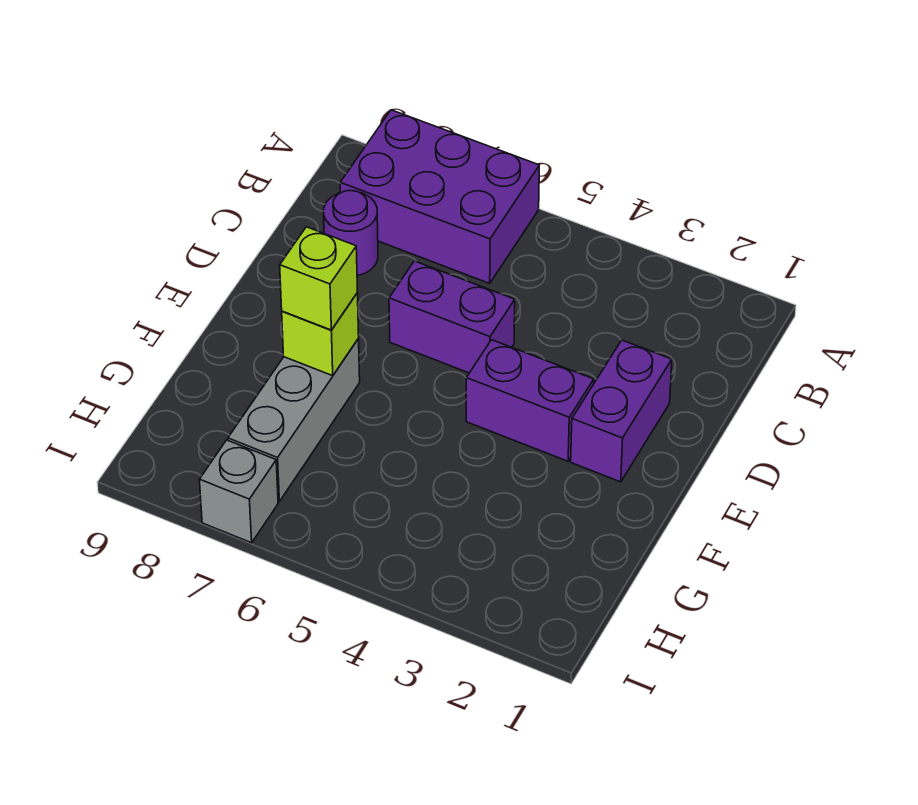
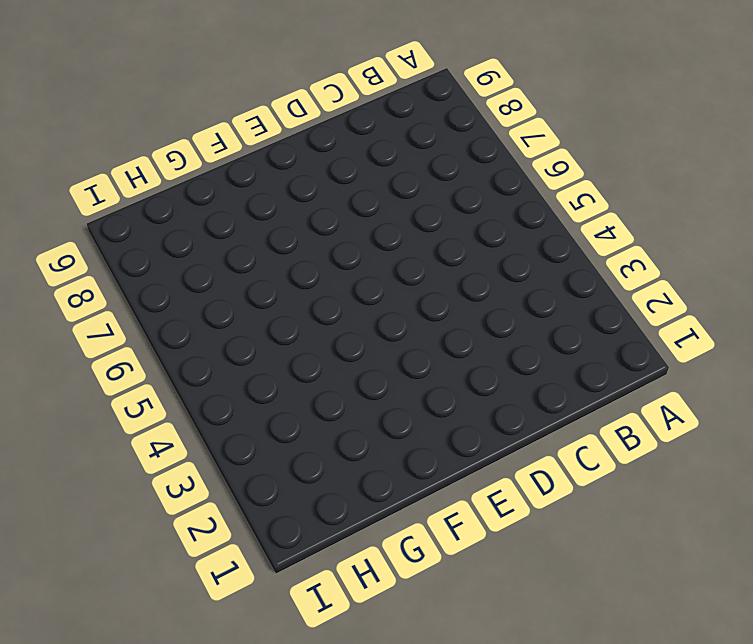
none -> purple brick A6:B8 level 1
none -> purple round brick C8 level 1

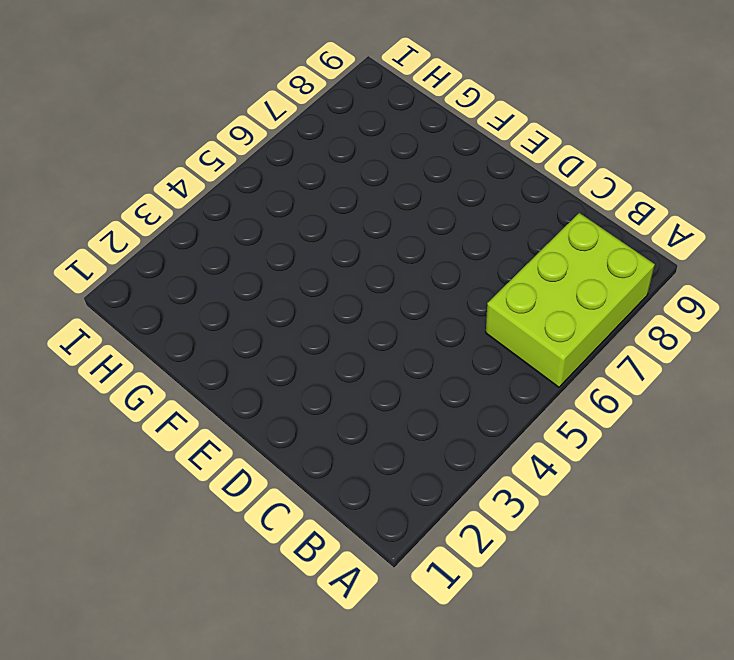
lime brick A6:B8 level 1 -> purple brick A6:B8 level 1
none -> purple round brick C8 level 1
none -> purple brick D2:E2 level 1

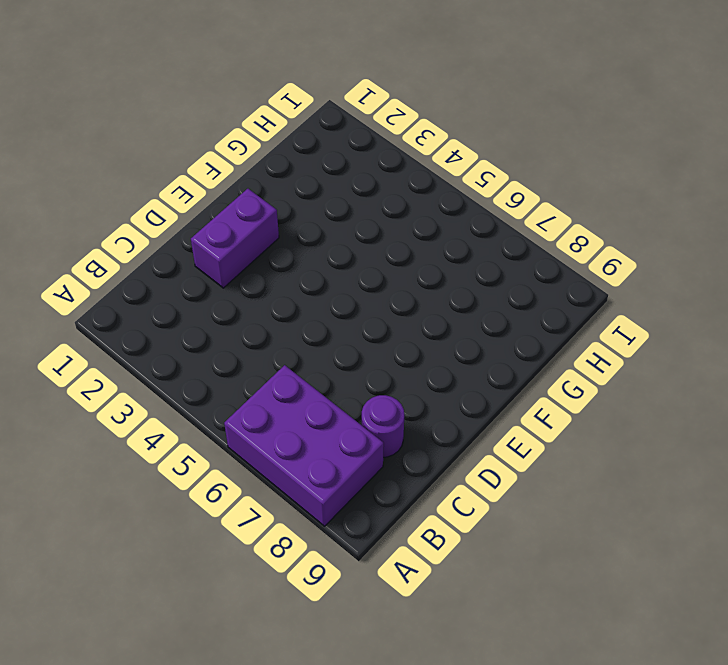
none -> purple brick D5:D6 level 1
none -> purple brick E3:E4 level 1

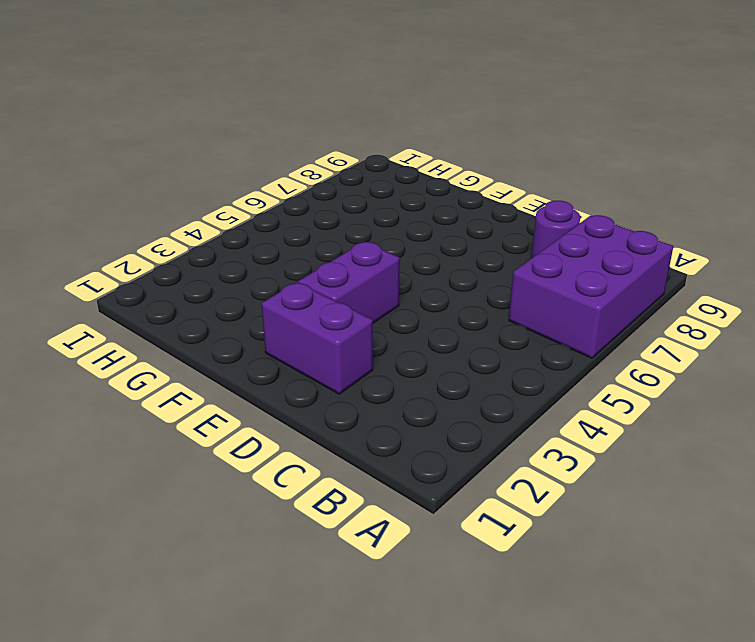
none -> purple brick D5:D6 level 1
none -> grey brick F7:H7 level 1

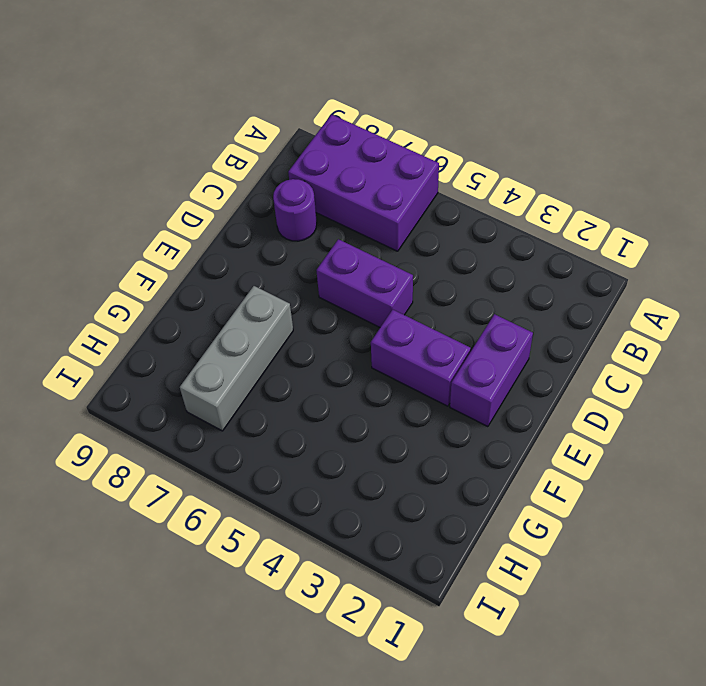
none -> grey brick I7 level 1
none -> lime brick F7 level 2

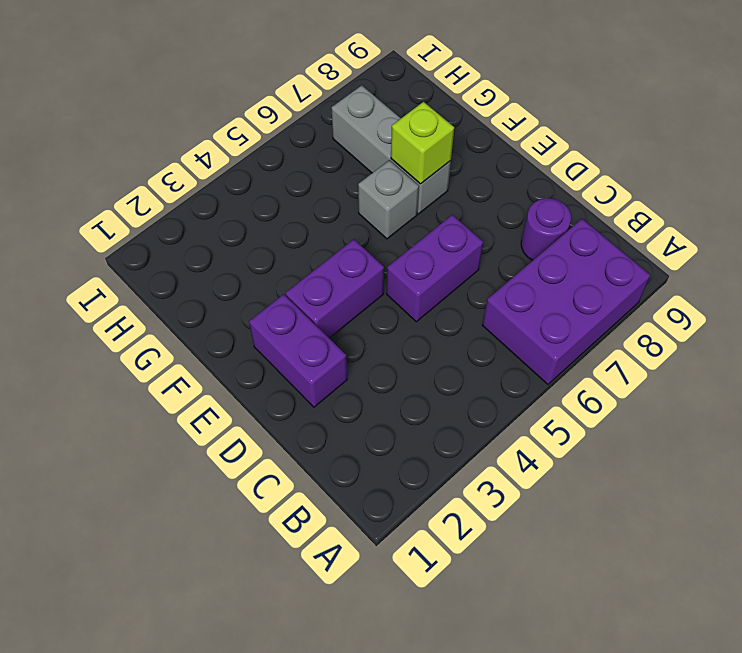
grey brick F6 level 1 -> grey brick I7 level 1
none -> lime brick F7 level 3

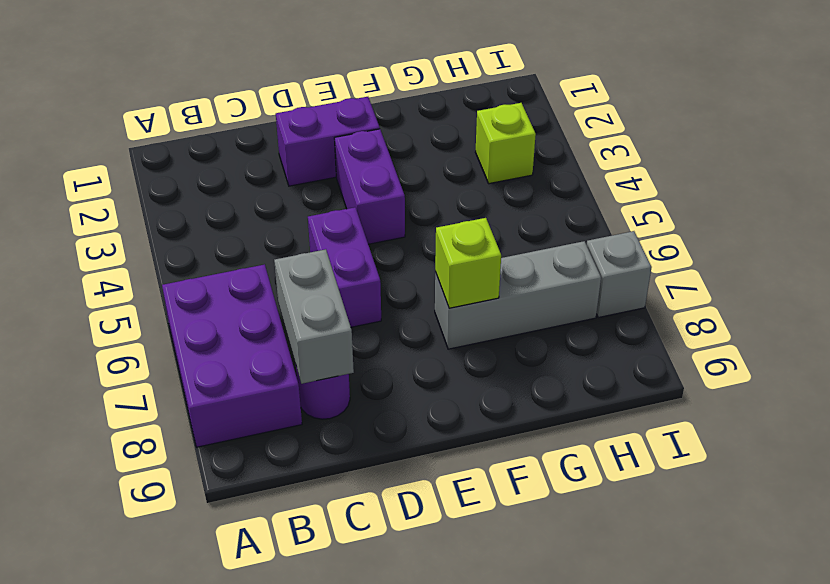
grey brick C7:C8 level 2 -> none
lime brick H3 level 1 -> lime brick F7 level 3

